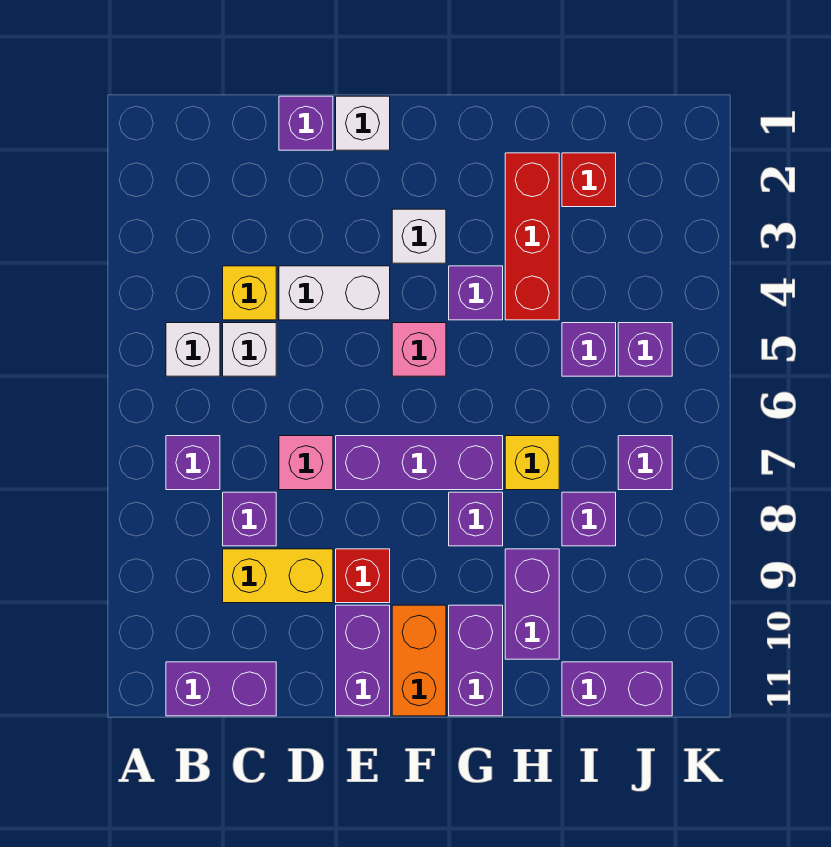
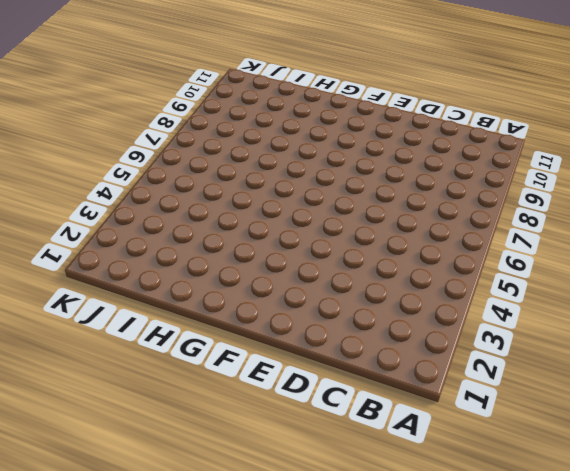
none -> white brick B5 level 1
none -> purple brick B7 level 1
none -> purple brick B11:C11 level 1

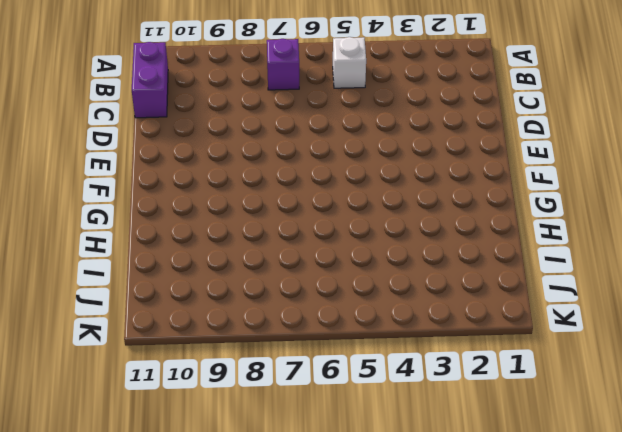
none -> yellow brick C4 level 1
none -> white brick C5 level 1
none -> purple brick C8 level 1

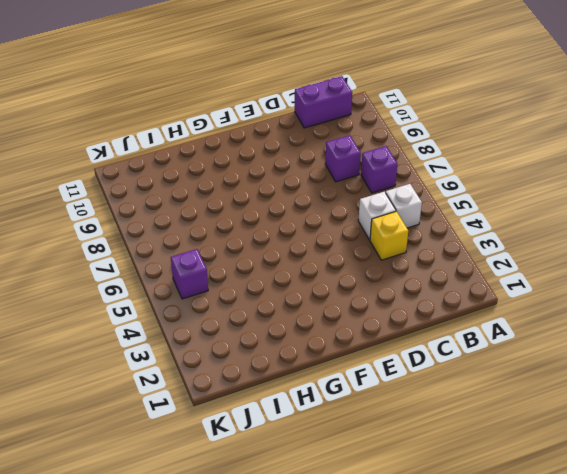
none -> yellow brick C9:D9 level 1
none -> purple brick D1 level 1
none -> white brick D4:E4 level 1

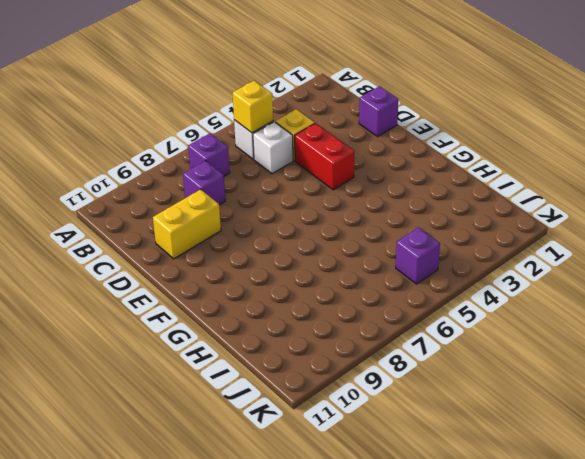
yellow brick B5 level 2 -> yellow brick H7 level 1
red brick D4:E4 level 1 -> white brick D4:E4 level 1
yellow brick D9:D10 level 1 -> yellow brick C9:D9 level 1
none -> purple brick B11:C11 level 1
none -> pink brick D7 level 1
none -> white brick E1 level 1

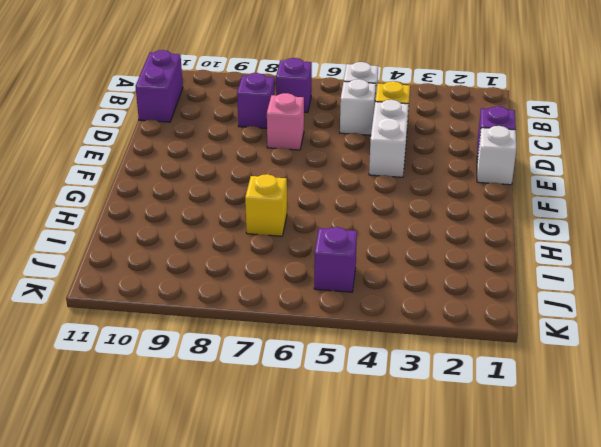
none -> yellow brick C9:D9 level 1
none -> purple brick E7:G7 level 1
none -> red brick E9 level 1

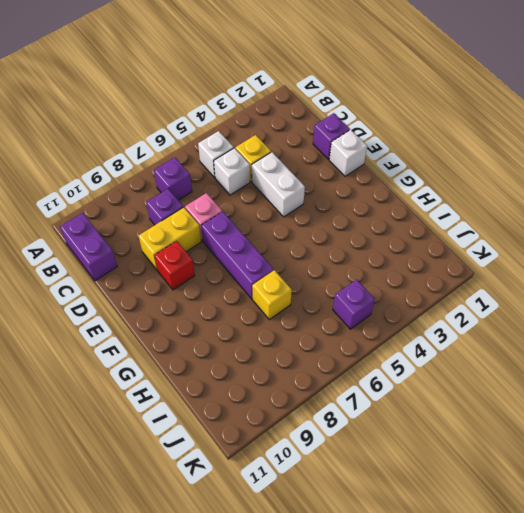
yellow brick D8:D9 level 1 -> yellow brick C9:D9 level 1
none -> purple brick E10:E11 level 1
none -> white brick F3 level 1
none -> pink brick F5 level 1

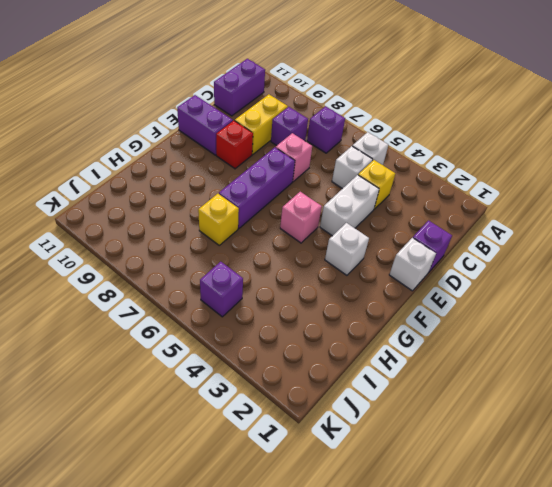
none -> orange brick F10:F11 level 1
none -> purple brick G4 level 1
none -> purple brick G8 level 1

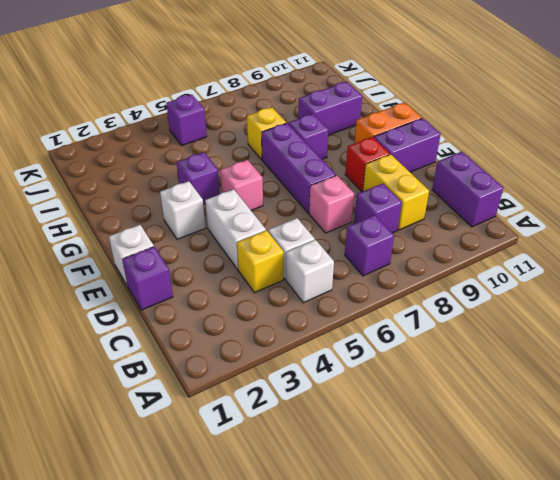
none -> purple brick G10:G11 level 1
none -> red brick H2:H4 level 1
none -> red brick I2 level 1

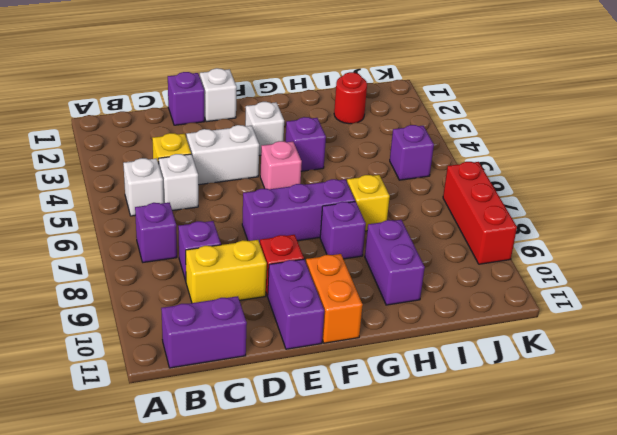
red round brick I2 level 1 -> red brick I2 level 1
red brick K7:K9 level 1 -> red brick H2:H4 level 1
none -> pink brick D7 level 1
none -> purple brick G10:G11 level 1
none -> purple brick I5 level 1

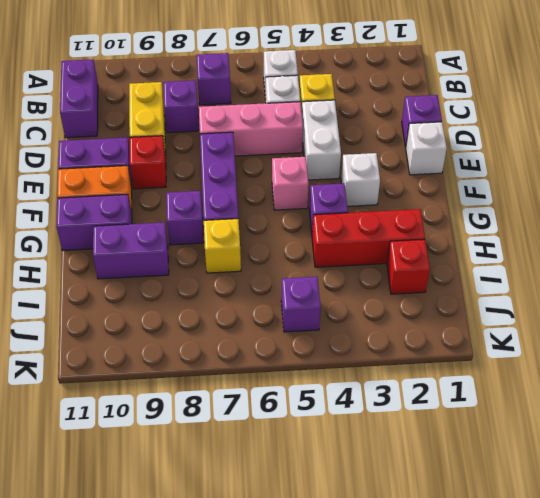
pink brick D5:D7 level 1 -> pink brick D7 level 1
none -> purple brick I5 level 1
none -> purple brick I8 level 1
none -> purple brick I11:J11 level 1

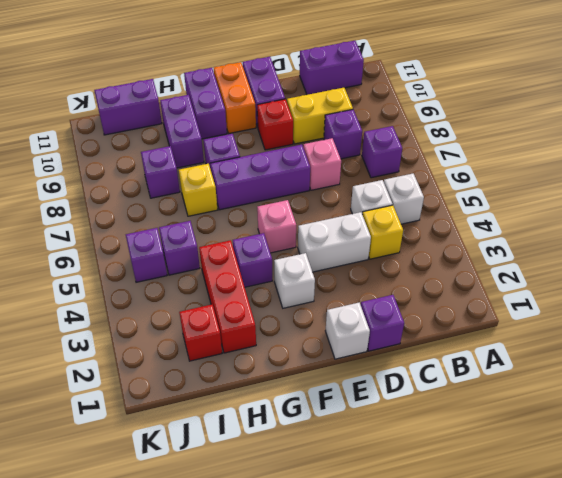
none -> purple brick J7 level 1

